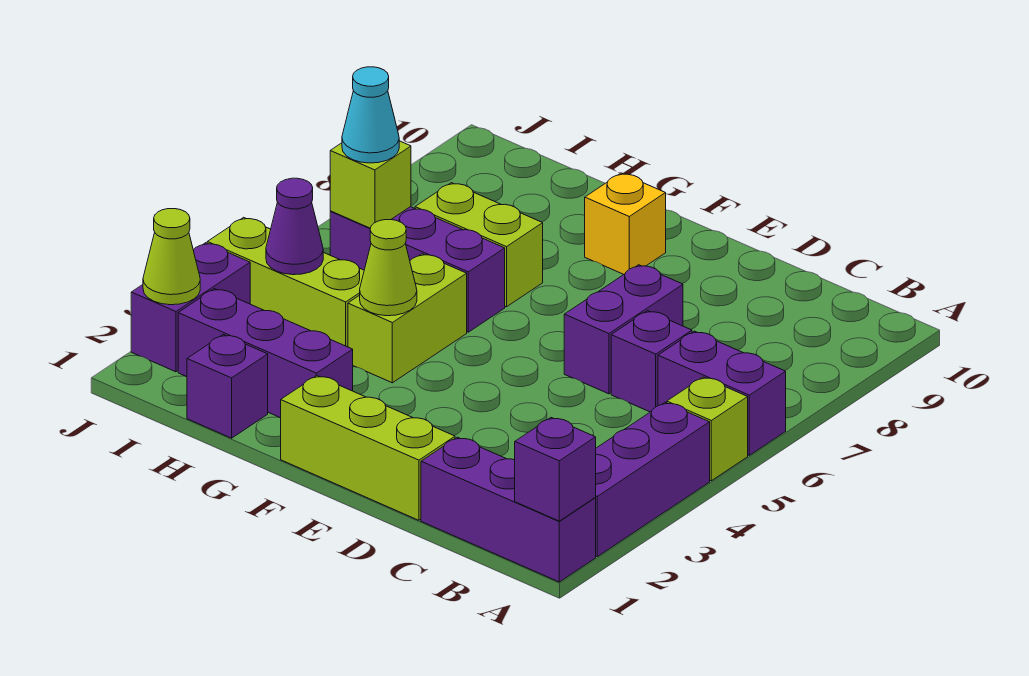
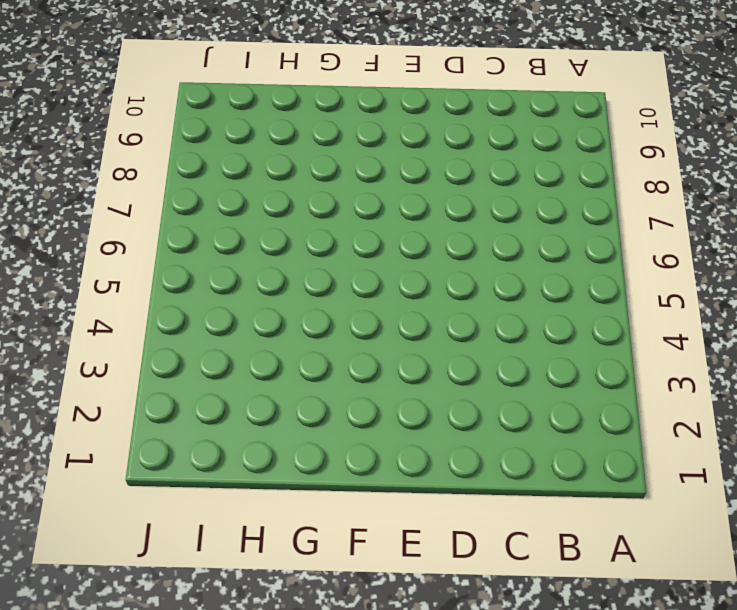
none -> purple brick A1:C1 level 1
none -> purple brick A2:A4 level 1
none -> lime brick A5 level 1

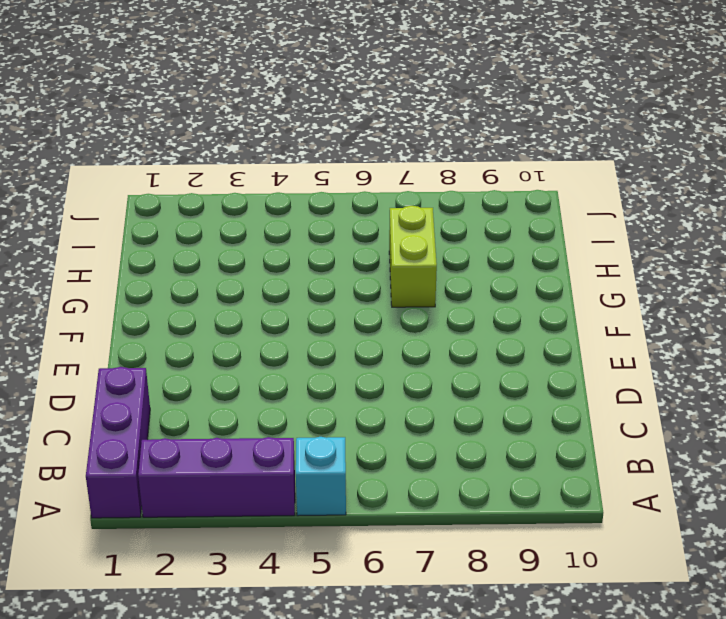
cyan brick A5 level 1 -> lime brick A5 level 1
none -> purple brick A6:B6 level 1
none -> purple brick C6 level 1
none -> lime brick D1:F1 level 1

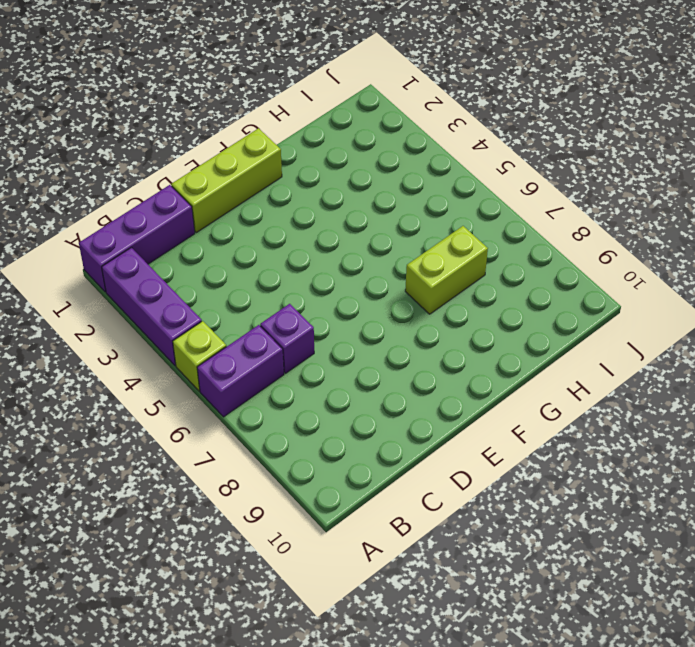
none -> purple brick D6:D7 level 1
none -> yellow brick F9 level 1
none -> purple brick G2:I2 level 1

